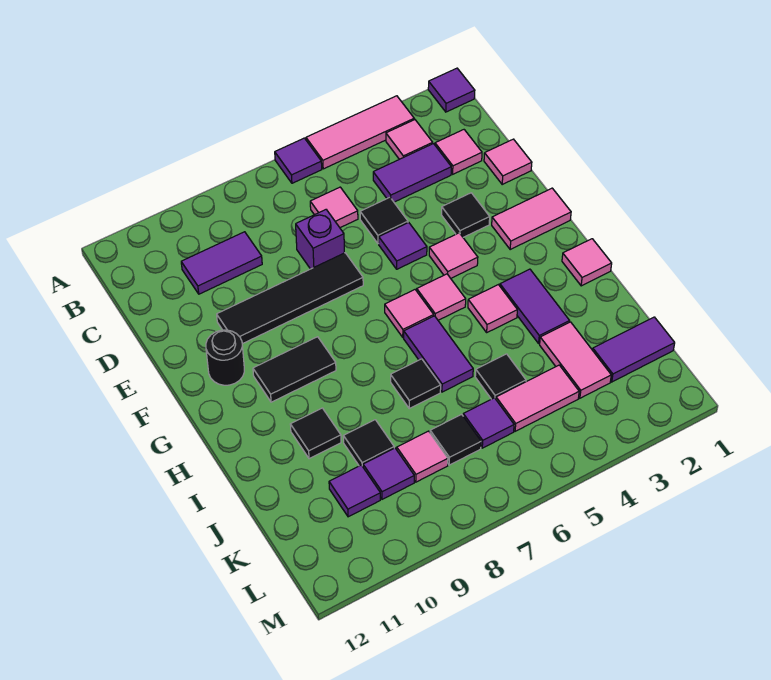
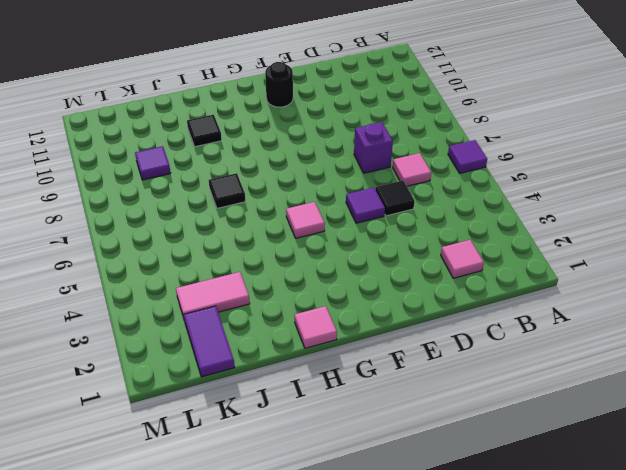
none -> purple tile A1 level 1
none -> pink tile A3:A5 level 1
none -> pink tile B3 level 1
none -> purple tile C3:C4 level 1

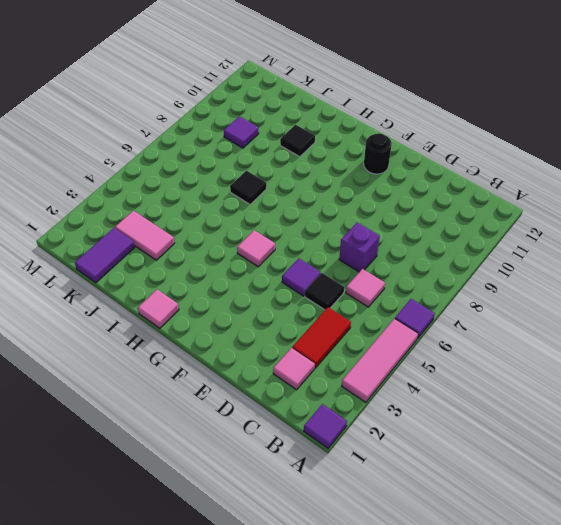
red tile C3:C4 level 1 -> purple tile C3:C4 level 1
none -> pink tile B3 level 1
none -> purple tile C9:C10 level 1
none -> pink tile D1 level 1
none -> black tile E3 level 1

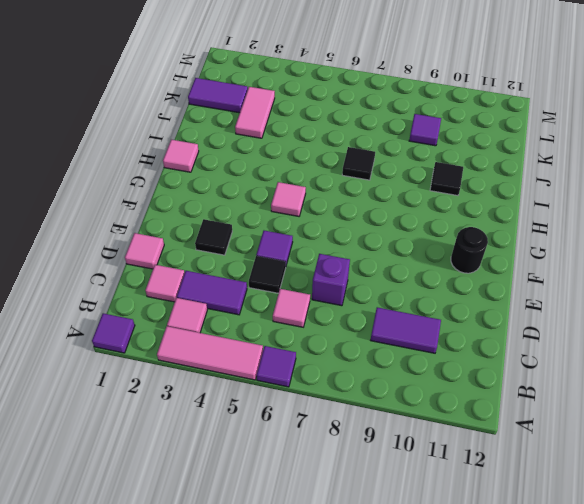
none -> black tile E7:E10 level 1
none -> pink tile F1:F2 level 1
none -> pink tile F4 level 1
none -> pink tile G6 level 1

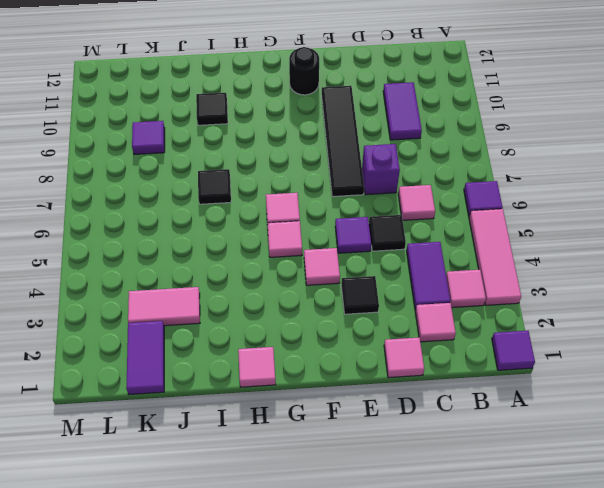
none -> pink tile F1:F2 level 1
none -> black tile G9:G10 level 1
none -> purple tile H3:I3 level 1
none -> pink tile H4 level 1

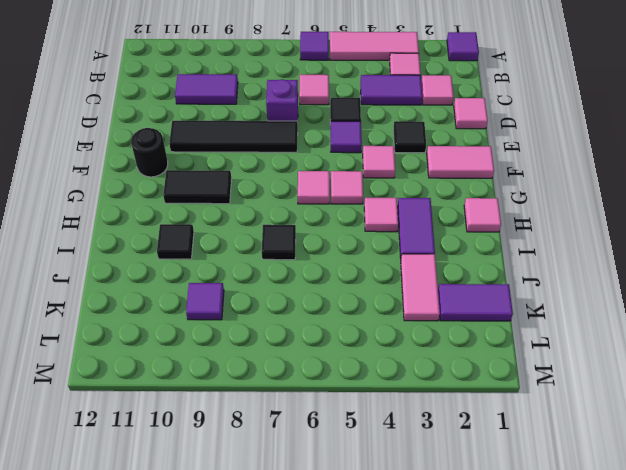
none -> purple tile H6:I6 level 1
none -> black tile J5 level 1
none -> black tile J9 level 1
none -> pink tile K4:K5 level 1

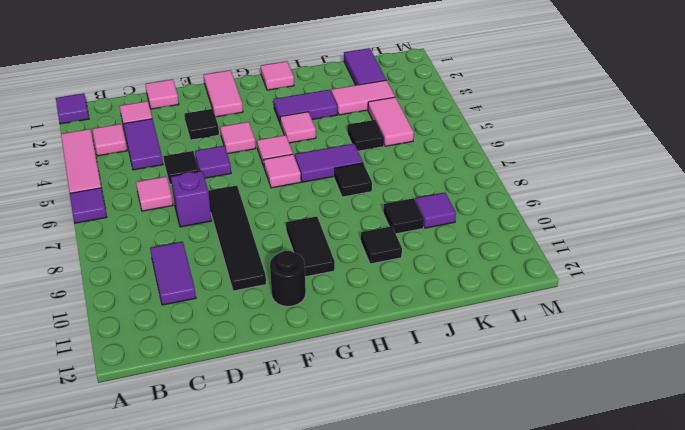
none -> purple tile K6 level 1
none -> black tile K7 level 1
none -> pink tile K8 level 1
none -> purple tile K10 level 1

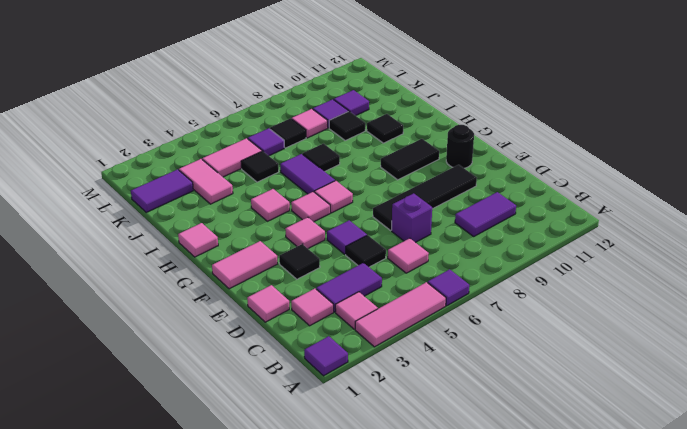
none -> purple tile H3:I3 level 1

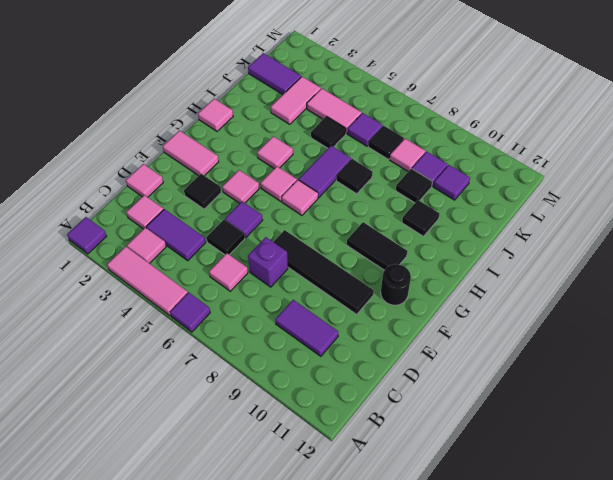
none -> purple tile H3:I3 level 1

